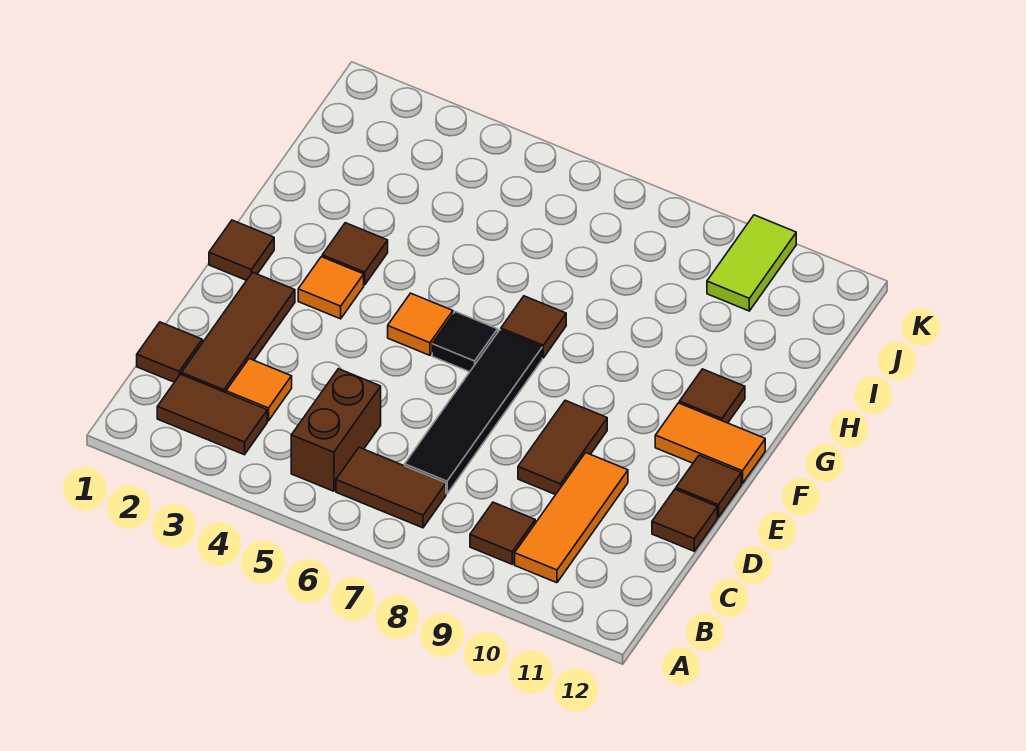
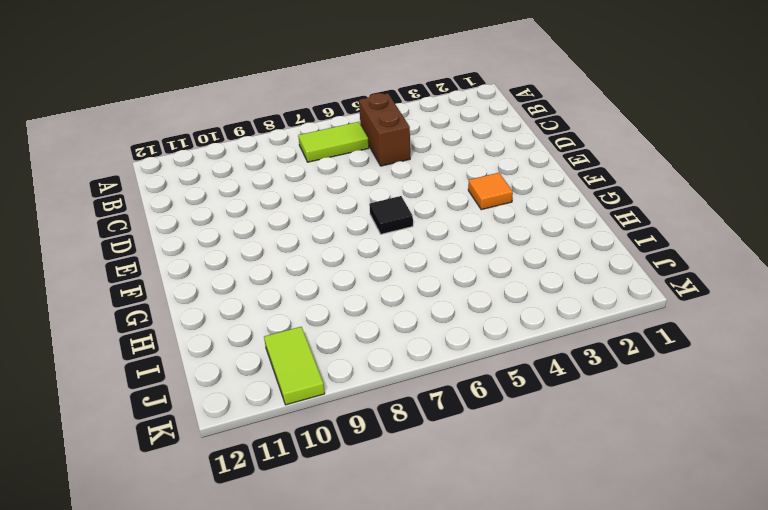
lime tile B6:B7 level 1 -> brown tile B6:B7 level 1
none -> brown tile B2:B3 level 1
none -> brown tile B9 level 1
none -> orange tile B10:D10 level 1

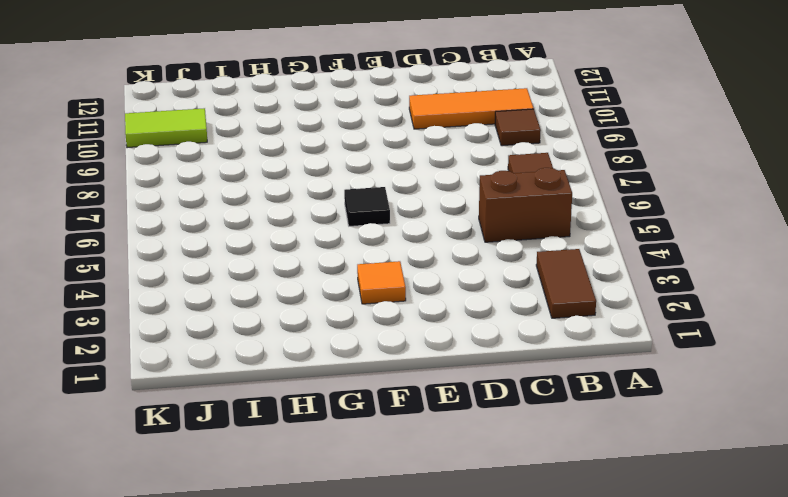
none -> brown tile C1 level 1
none -> brown tile C2:E2 level 1
none -> orange tile C3 level 1

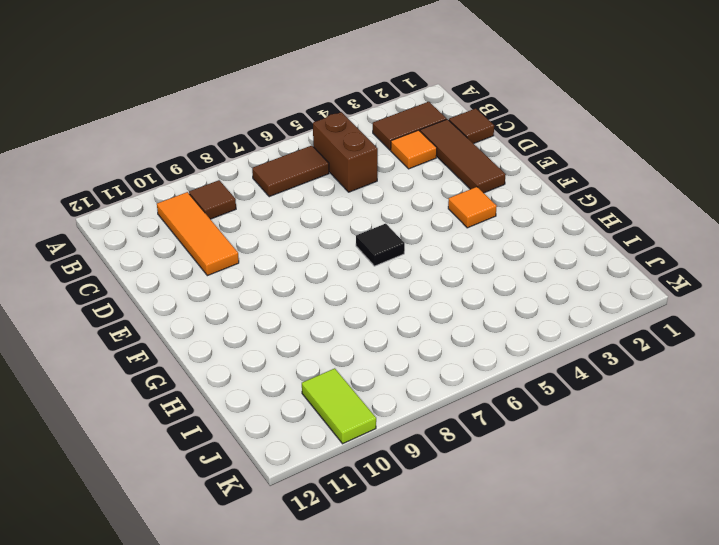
none -> black tile C7:F7 level 1
none -> brown tile D9:E9 level 1
none -> brown tile D12 level 1

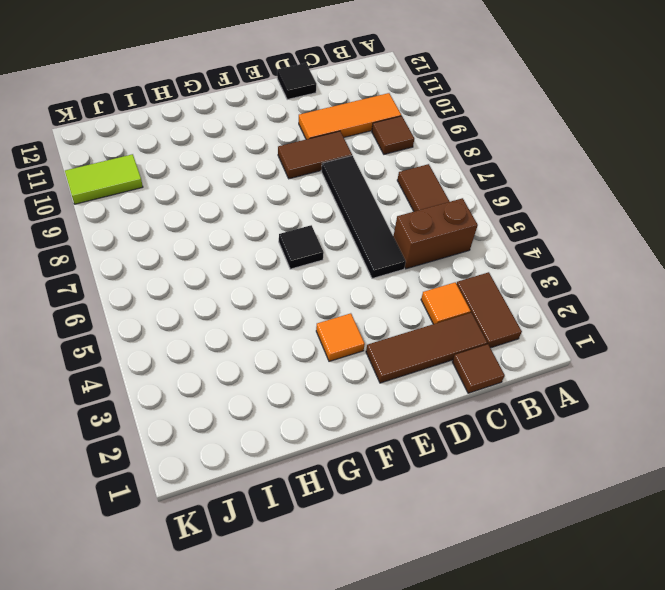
black tile D5:D8 level 1 -> black tile C7:F7 level 1
black tile D12 level 1 -> brown tile D12 level 1
none -> brown tile E12 level 1
none -> brown tile F1 level 1
none -> orange tile F5 level 1

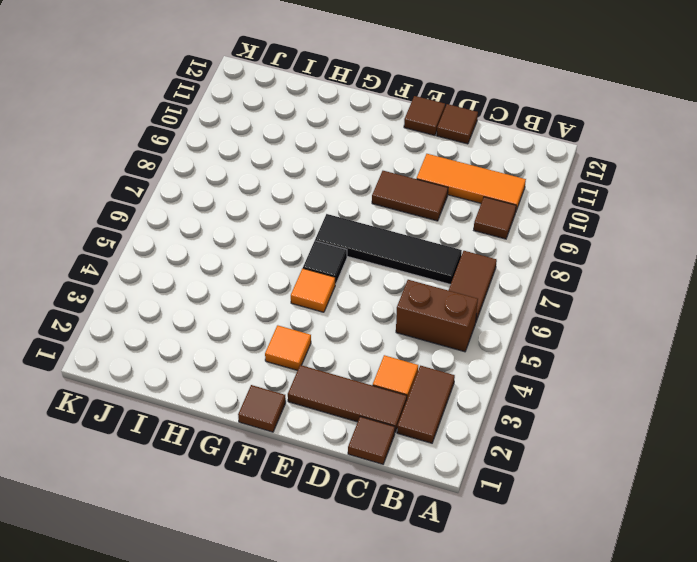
none -> orange tile F11:F12 level 1
none -> brown tile G3 level 1
none -> brown tile G7 level 1

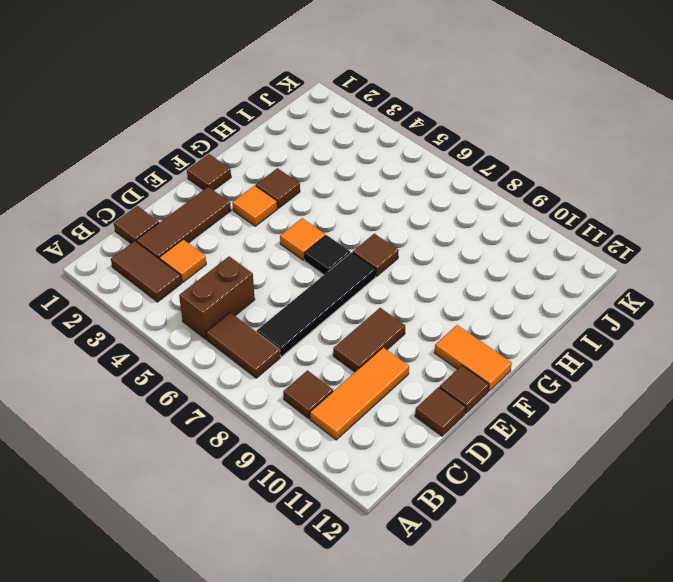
none -> brown tile G11 level 1
none -> lime tile J10:K10 level 1

